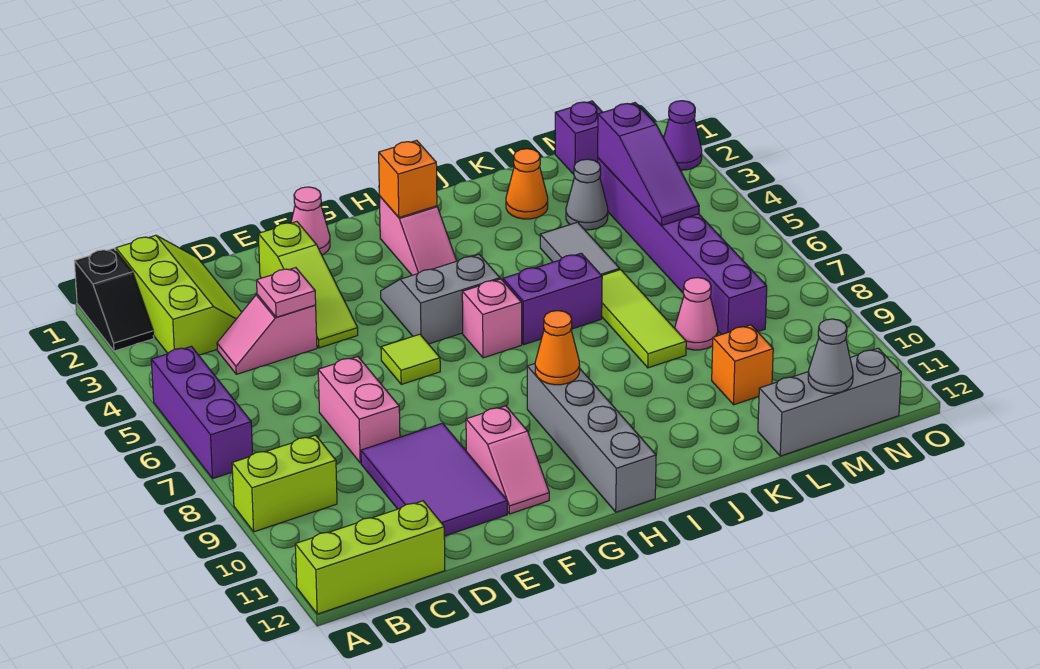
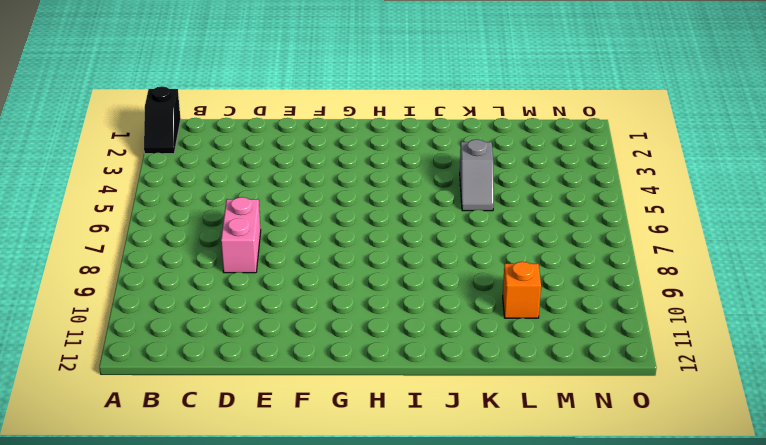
grey slope K4:K5 level 1 top 4 -> grey tile K4:K5 level 1
none -> purple brick A5:A7 level 1
none -> lime brick A9:B9 level 1
none -> lime brick A12:C12 level 1
none -> lime slope B1:C3 level 1 top B

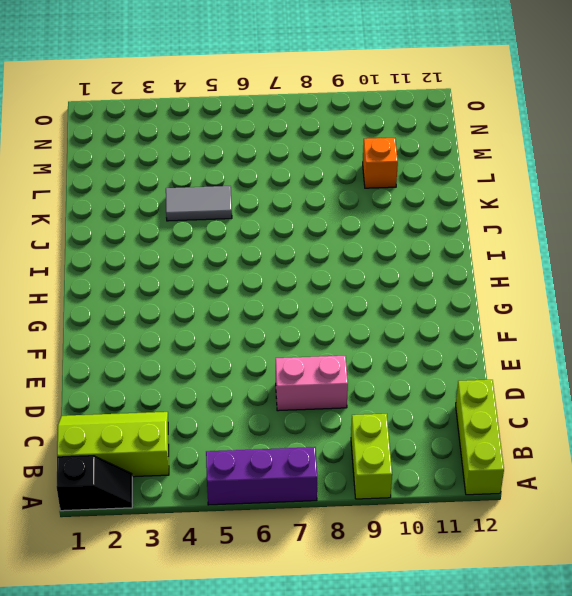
none -> pink slope C4:D4 level 1 top D
none -> purple tile D9:E11 level 1
none -> lime slope E2:E4 level 1 top 2
none -> pink cone F1 level 1

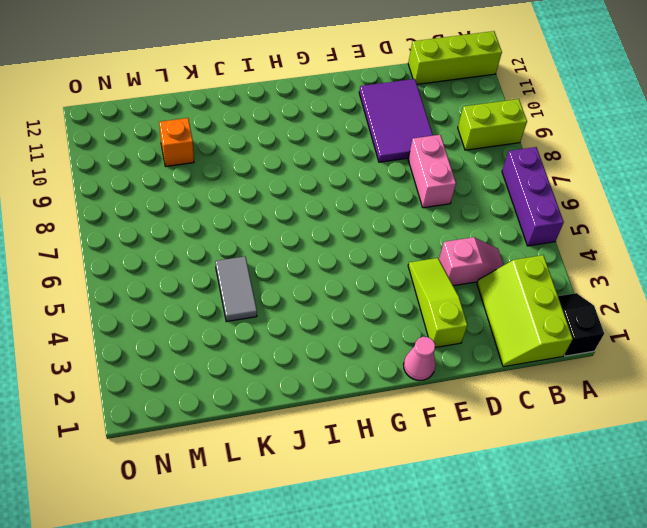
none -> lime tile F6 level 1
none -> pink slope F10:F11 level 1 top 10
none -> grey slope G4:H5 level 1 top 5
none -> pink slope H2:H3 level 1 top 2

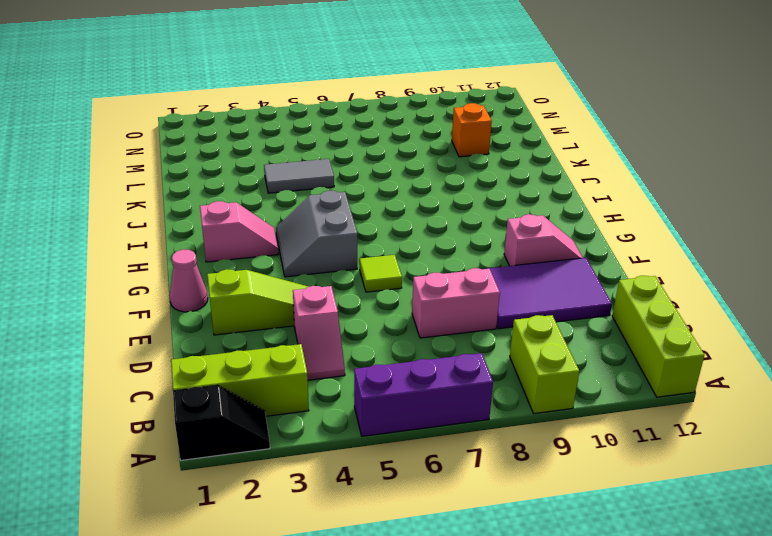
none -> pink brick H6 level 1
none -> grey brick H9:H12 level 1
none -> purple brick I6:J6 level 1
none -> orange cone K2 level 1

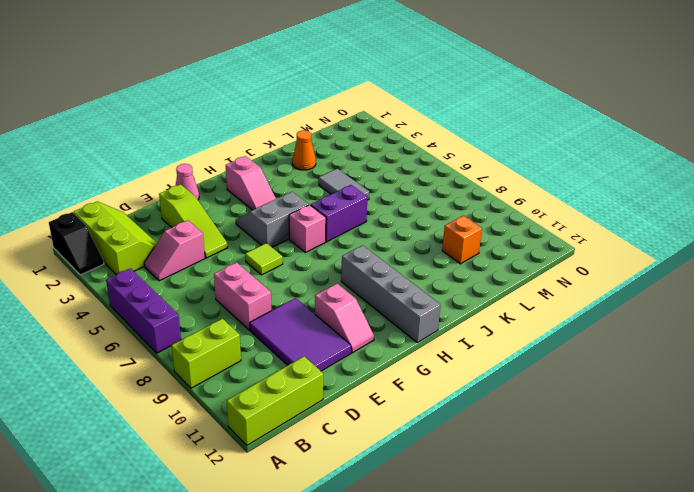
none -> lime tile K6:K8 level 1
none -> grey cone L3 level 1
none -> pink cone L8 level 1
none -> grey brick L12:N12 level 1

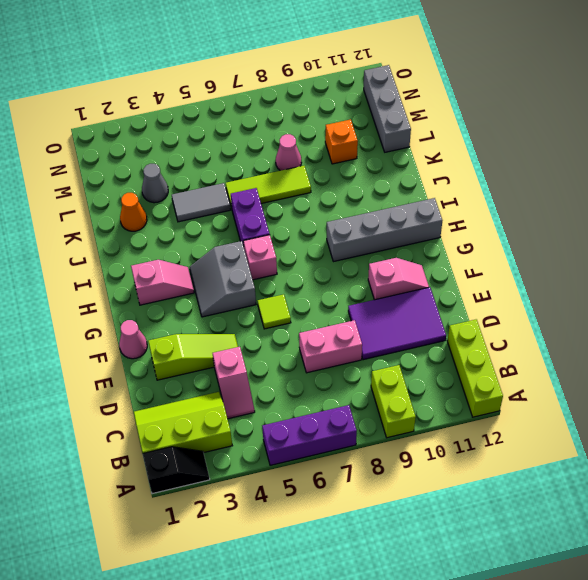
none -> purple brick M1 level 1
none -> purple brick M3:M8 level 1
none -> purple cone O2 level 1
none -> pink plate D4 level 2

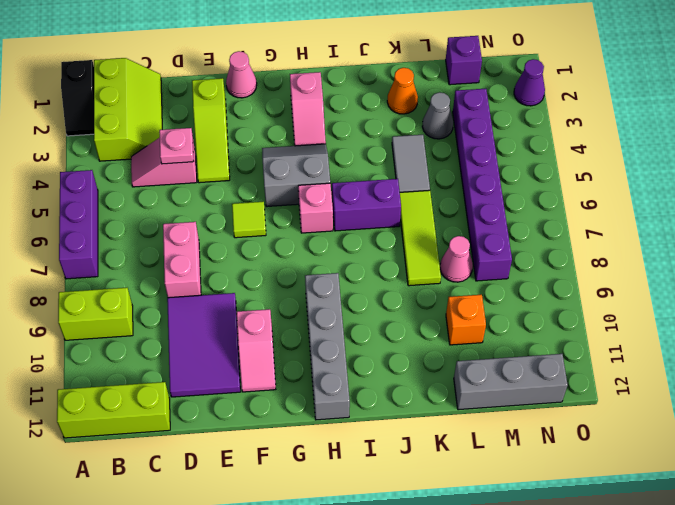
none -> orange brick H2 level 2
none -> orange cone H9 level 2
none -> purple slope M3:M5 level 2 top 3
none -> grey cone M12 level 2

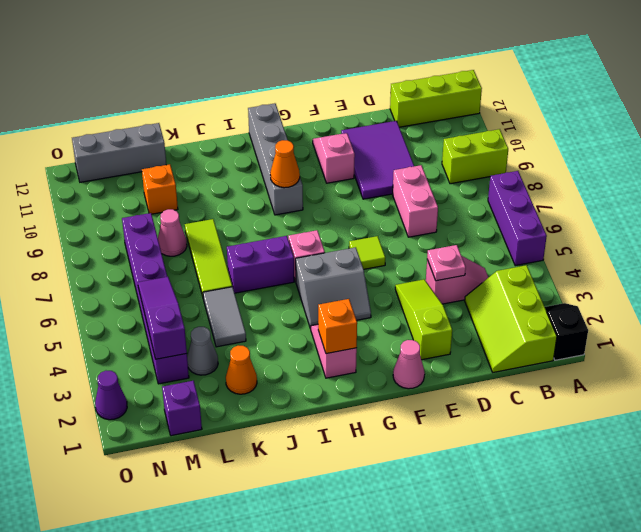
none -> grey cone M12 level 2

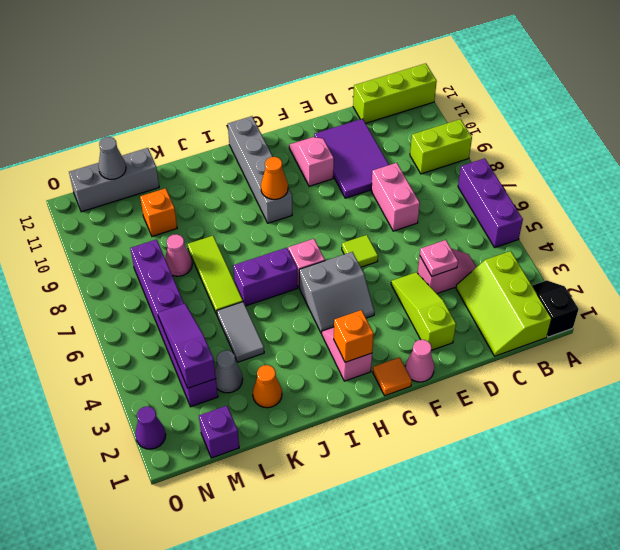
orange tile G1 level 1 -> none

